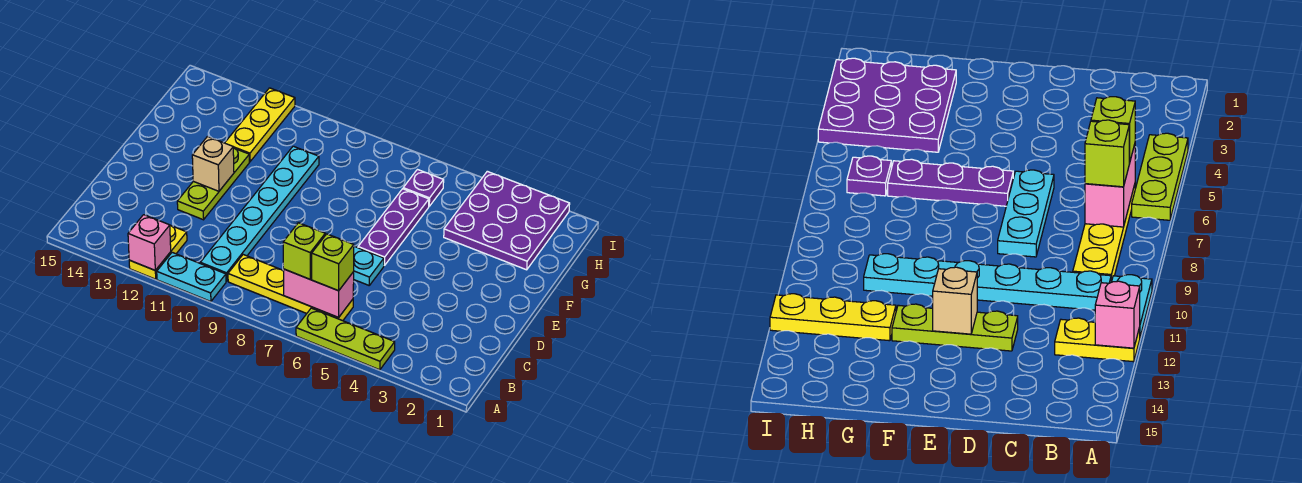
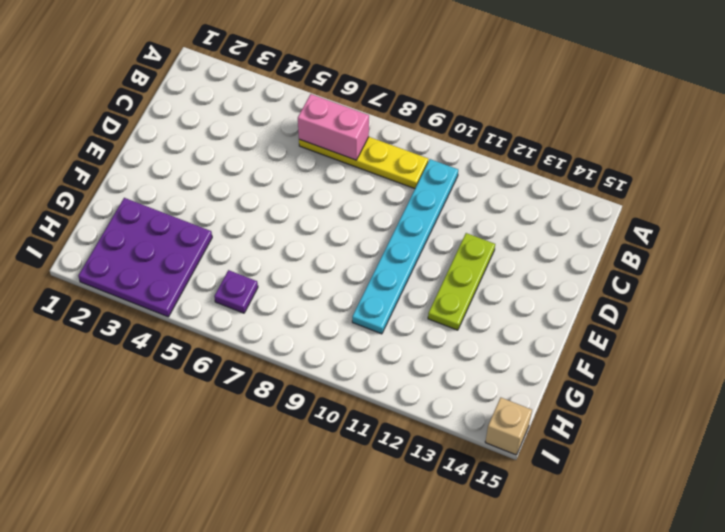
tan brick I15 level 1 -> tan brick E12 level 2
none -> lime plate A4:A6 level 1
none -> cyan plate A10:A11 level 1
none -> yellow plate A12:B12 level 1

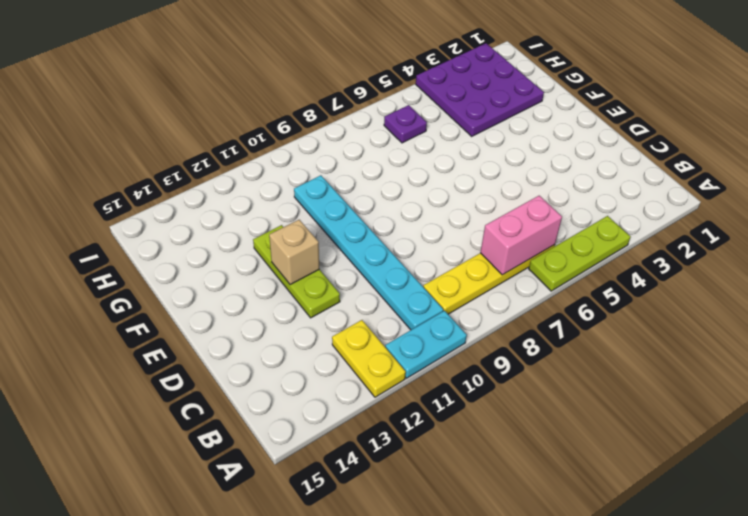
none -> cyan plate D6:D8 level 1
none -> purple plate E6:G6 level 1
none -> yellow plate G12:I12 level 1

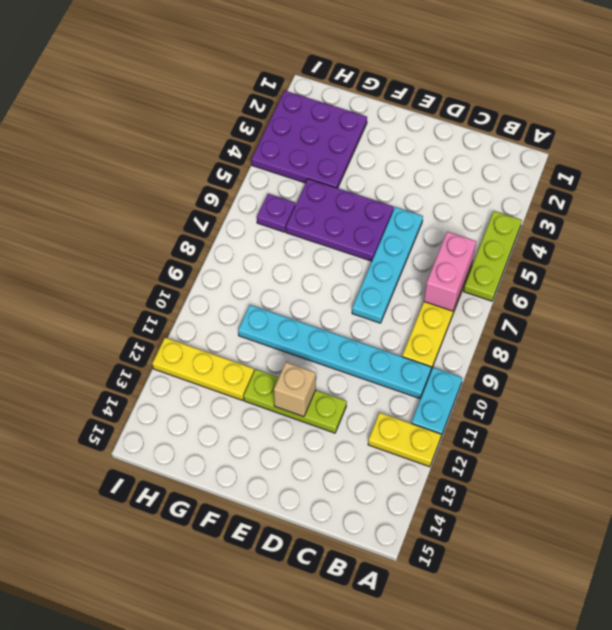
cyan plate D5:D8 level 1 -> cyan plate D6:D8 level 1
purple plate E5:G6 level 1 -> purple plate E6:G6 level 1
none -> pink brick A12 level 2
none -> lime brick B6 level 3
none -> lime brick B7 level 3

